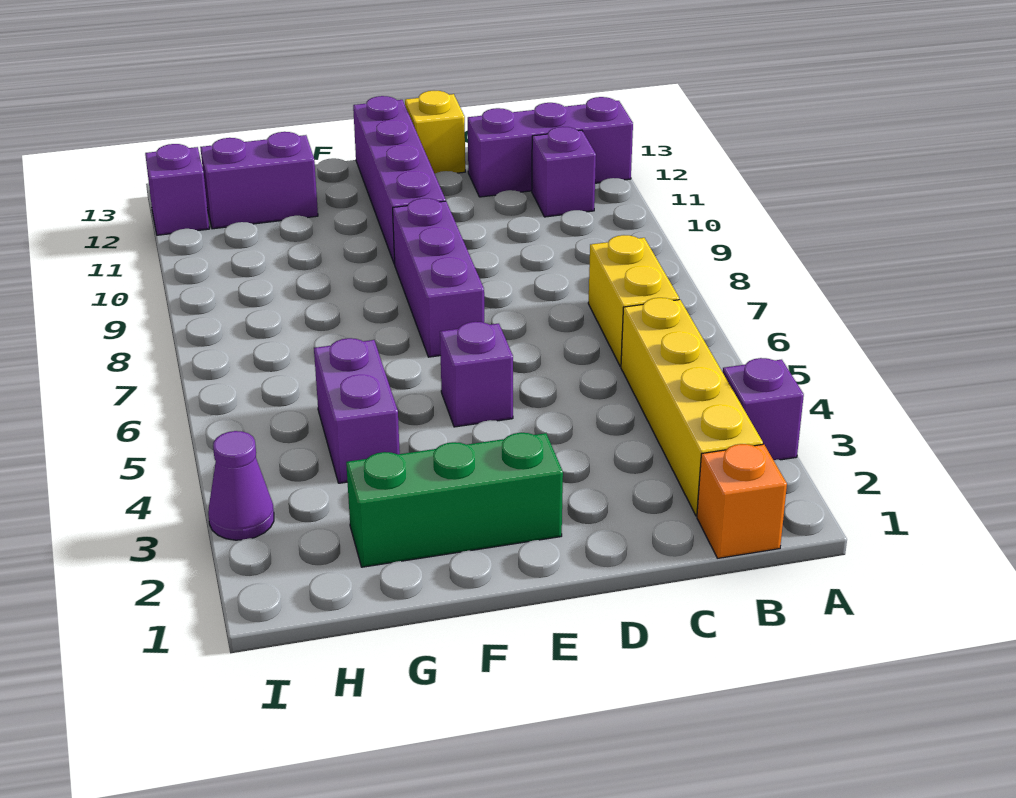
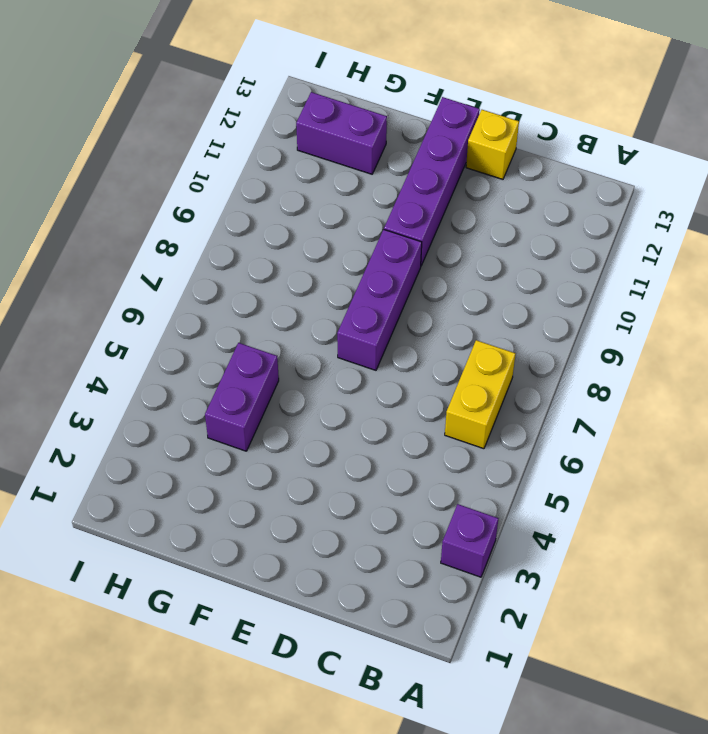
none -> purple brick A12:C12 level 1
none -> orange brick B1 level 1
none -> yellow brick B2:B5 level 1

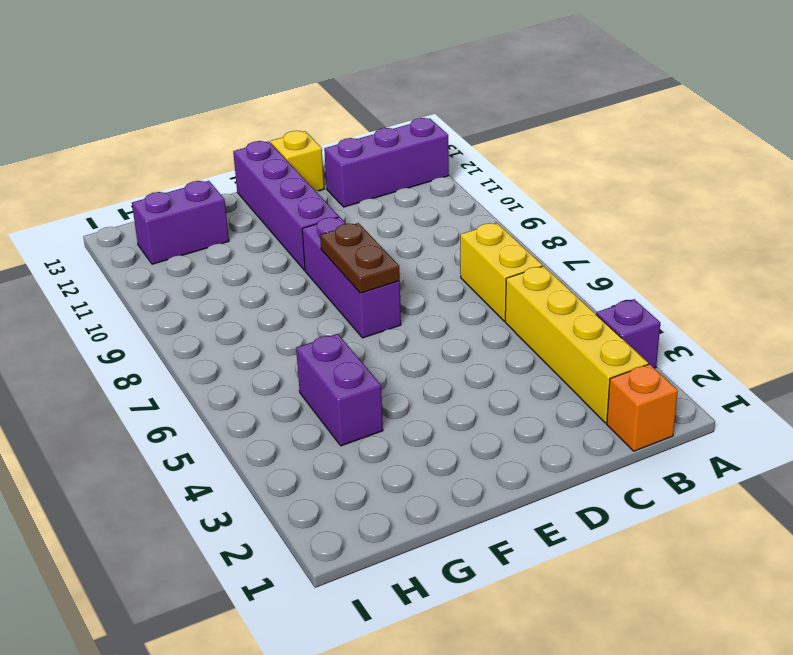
brown plate E7:E8 level 2 -> none
none -> purple brick B11 level 1
none -> green brick E2:G2 level 1
none -> purple brick E5 level 1

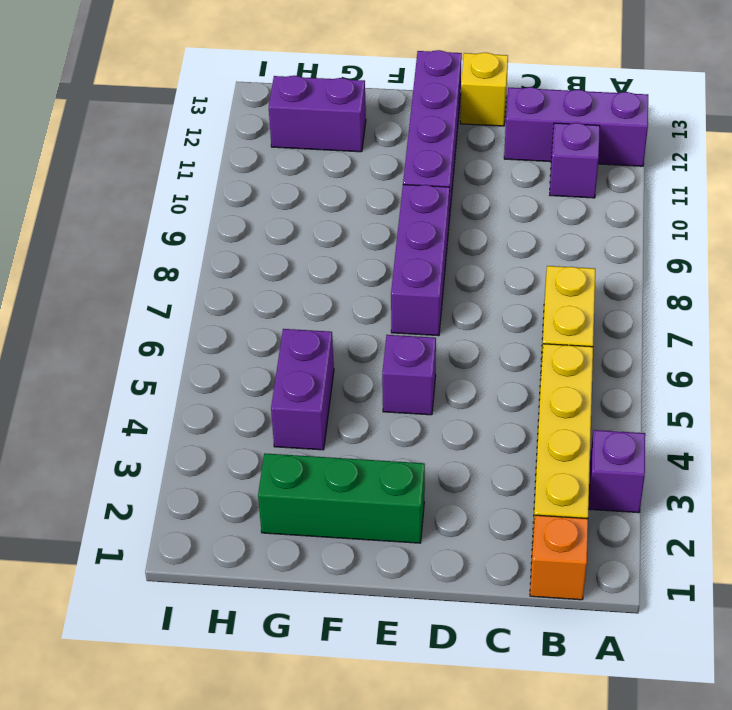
none -> purple cone I3 level 1
none -> purple brick I12 level 1

